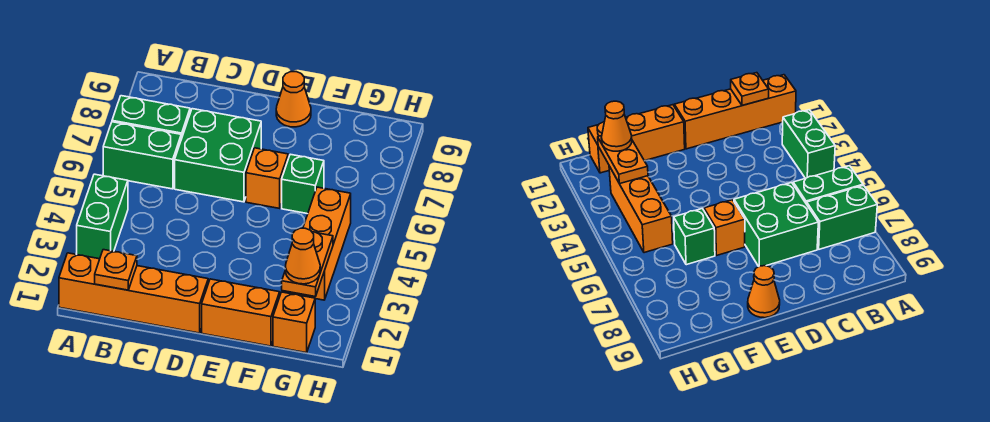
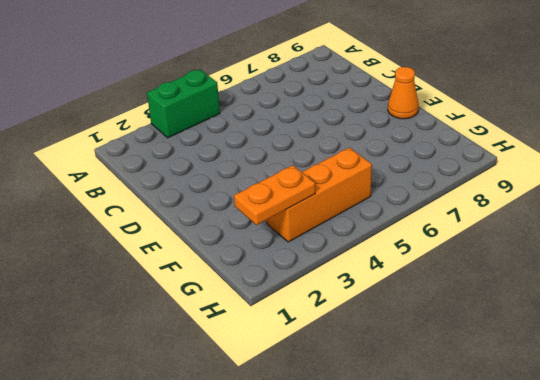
none -> orange brick A1:D1 level 1
none -> green brick A6:B6 level 1
none -> green brick A7:B7 level 1

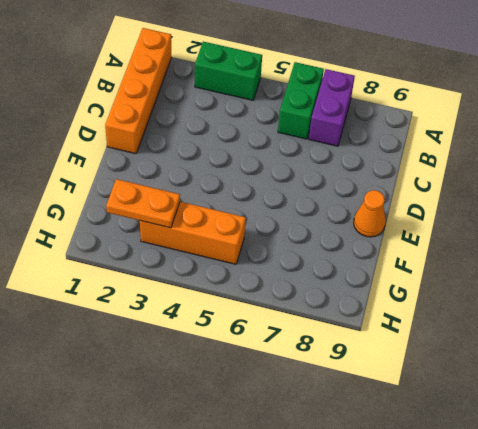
purple brick A7:B7 level 1 -> green brick A7:B7 level 1
none -> green brick C6:D7 level 1
none -> orange brick E1:F1 level 1
none -> orange brick E6 level 1

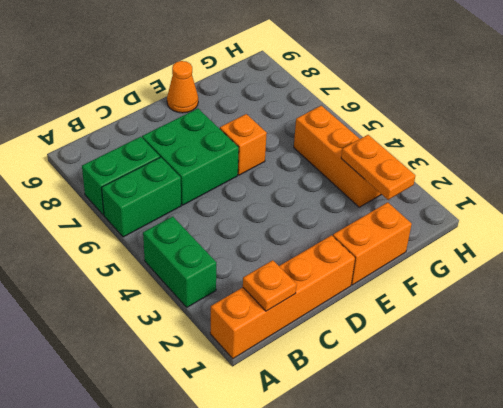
none -> green brick F6 level 1
none -> orange brick G1 level 1
none -> orange cone G2 level 3

